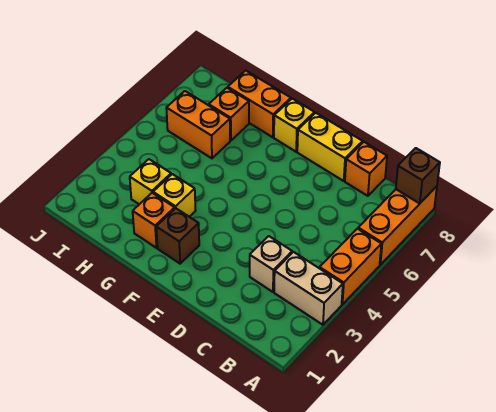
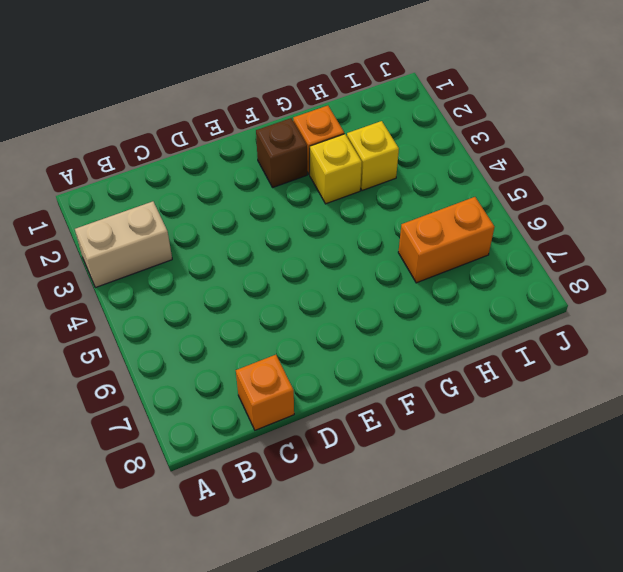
none -> orange brick A4:A5 level 1
none -> orange brick A6:A8 level 1
none -> tan brick C3 level 1

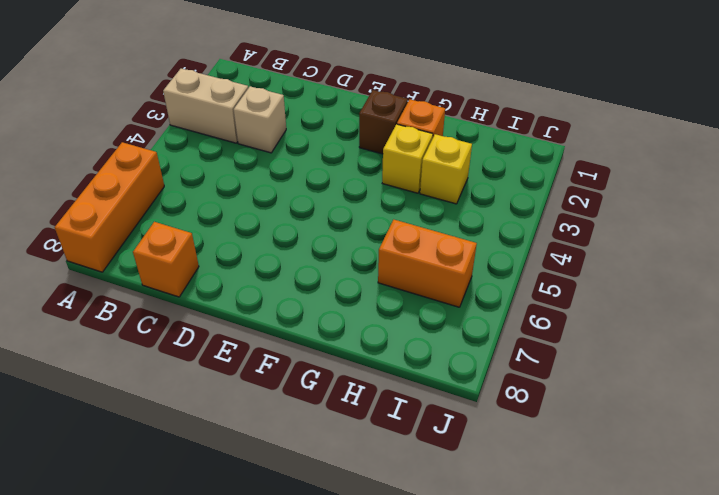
none -> orange brick A4:A5 level 1
none -> yellow brick D8:E8 level 1
none -> yellow brick F8 level 1

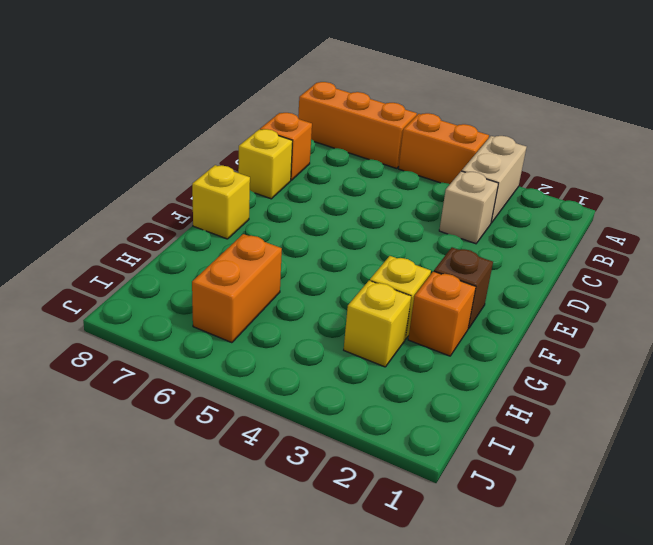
yellow brick D8 level 1 -> yellow brick D8:E8 level 1
none -> orange brick G8:H8 level 1
none -> orange brick H7 level 1
none -> brown brick A8 level 2

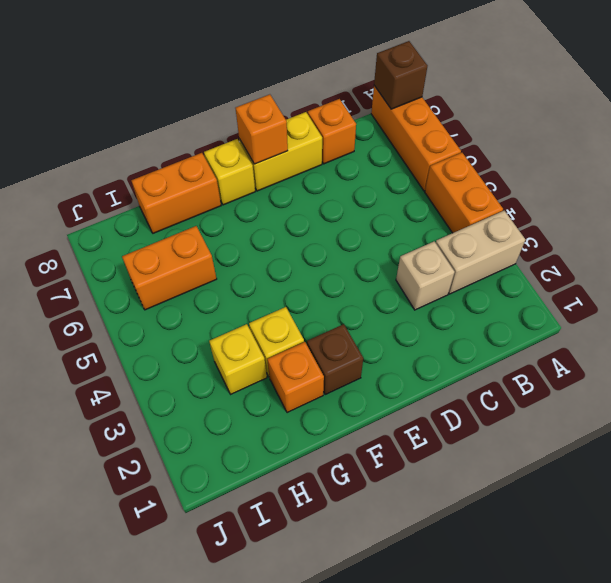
orange brick E8 level 2 -> orange brick H7 level 1

